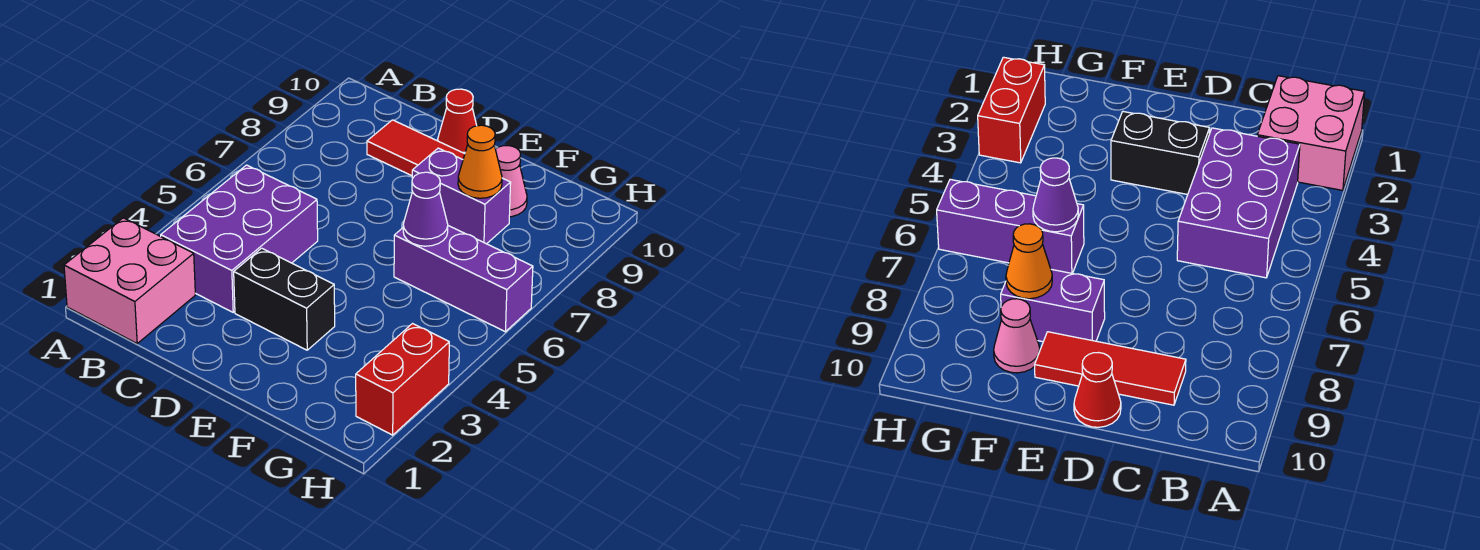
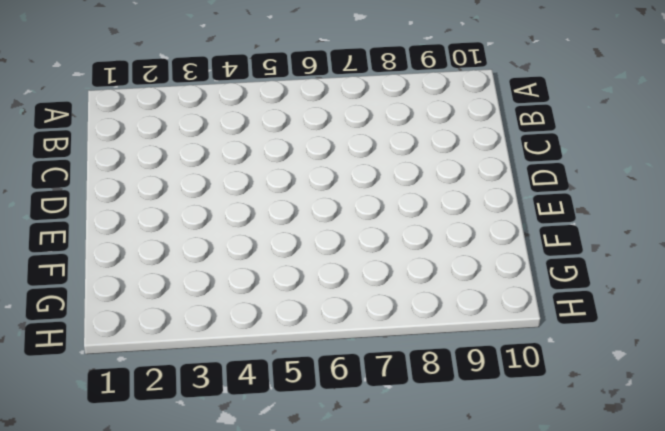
none -> pink brick A1:B2 level 1
none -> purple brick B3:C5 level 1

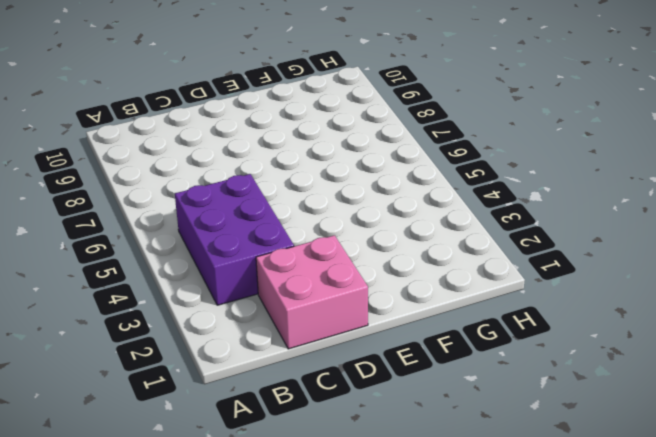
pink brick C1:D2 level 1 -> pink brick A1:B2 level 1
none -> red tile C9:E9 level 1
none -> black brick D3:E3 level 1

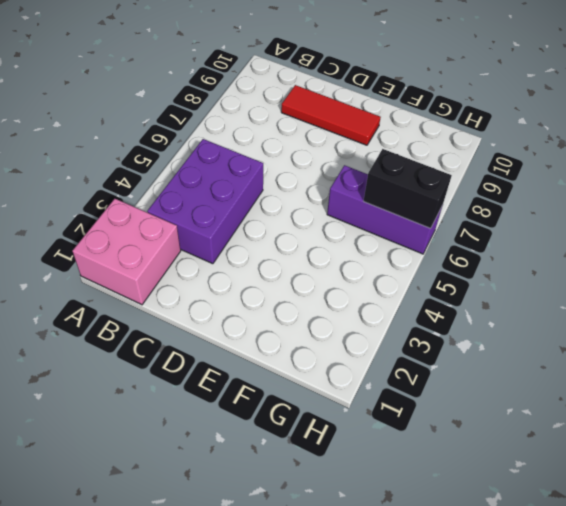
black brick G6:H6 level 2 -> black brick D3:E3 level 1
none -> red cone D10 level 1
none -> purple brick E8:F8 level 1

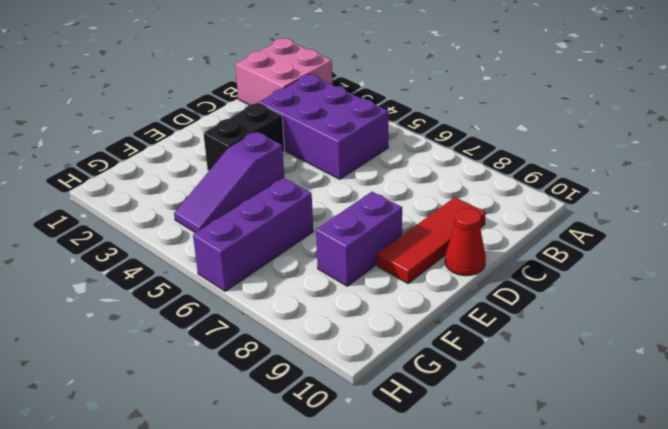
purple slope E4:G4 level 1 top E -> none
none -> pink cone F9 level 1
none -> red brick H2:H3 level 1

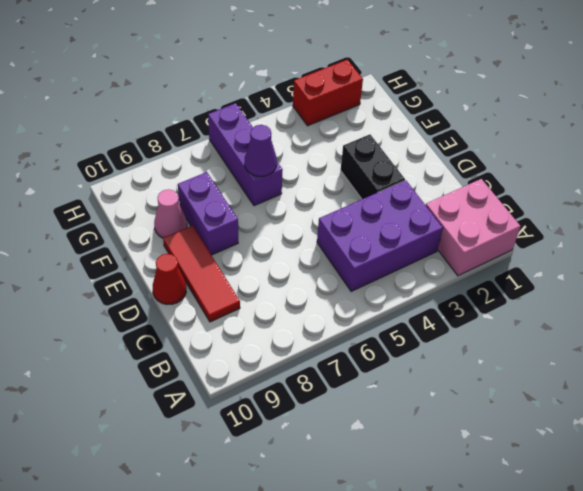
none -> orange cone F8 level 2

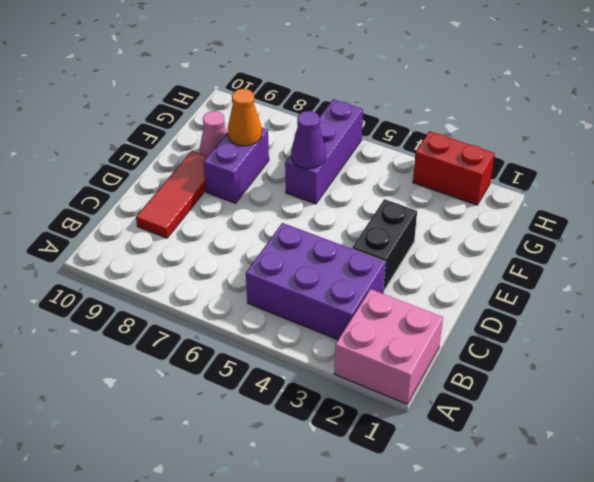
none -> red cone D10 level 1

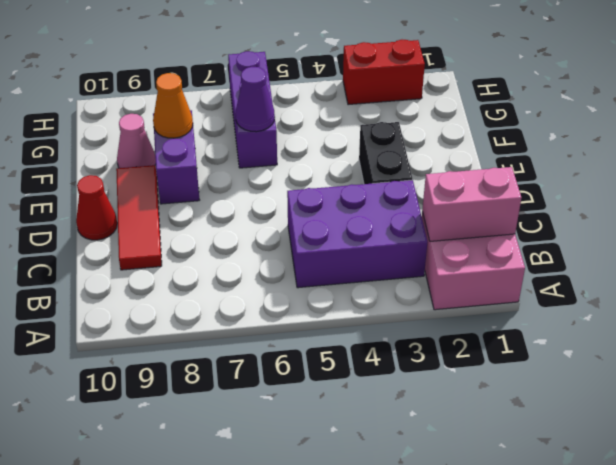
pink brick B1:B2 level 2 -> none

